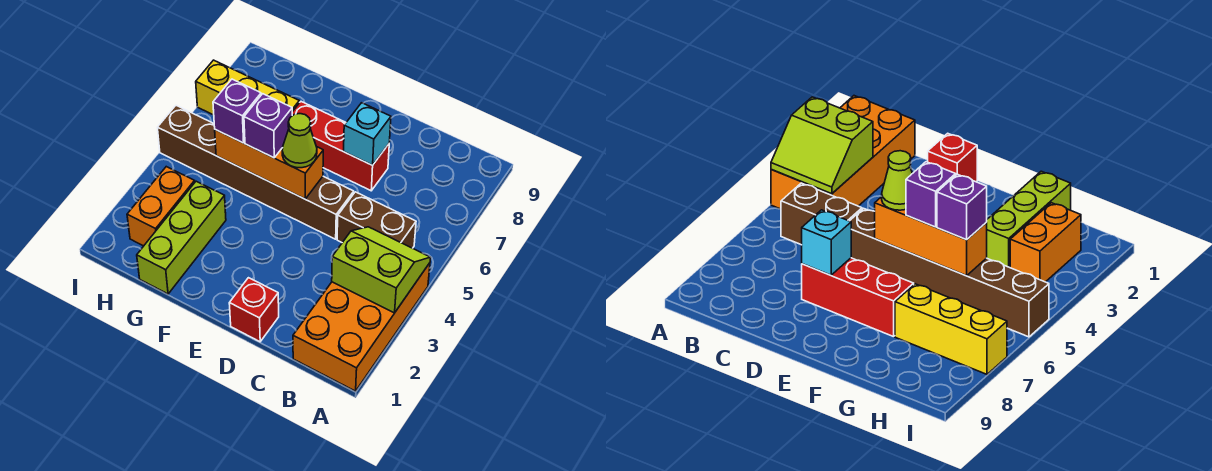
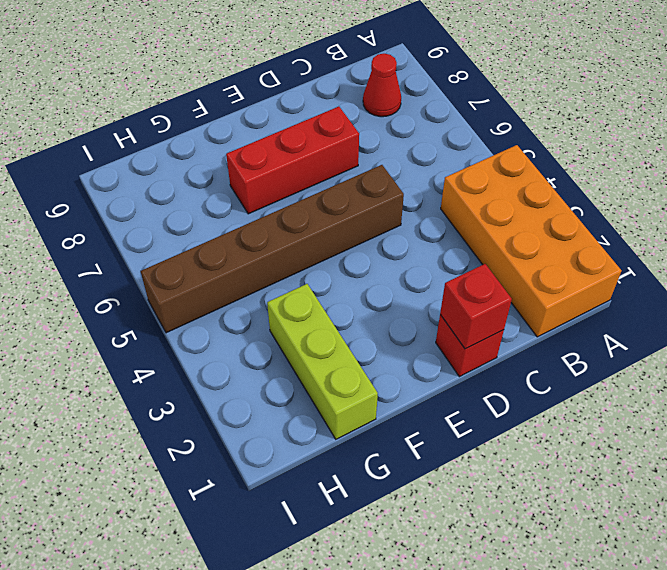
red cone B8 level 1 -> none
red brick D1 level 2 -> none
none -> brown brick B5:C5 level 1
none -> yellow brick G7:I7 level 1
none -> orange brick H2:H3 level 1

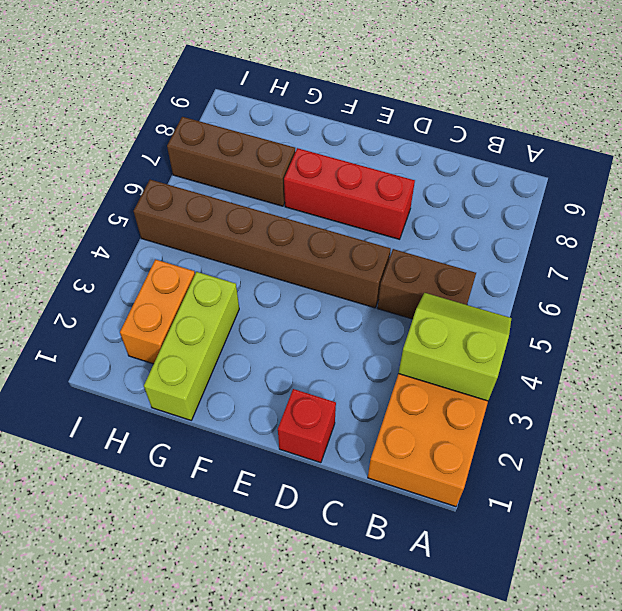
brown brick G7:I7 level 1 -> yellow brick G7:I7 level 1
none -> cyan brick D7 level 2
none -> orange brick E5:G5 level 2
none -> lime cone E5 level 3

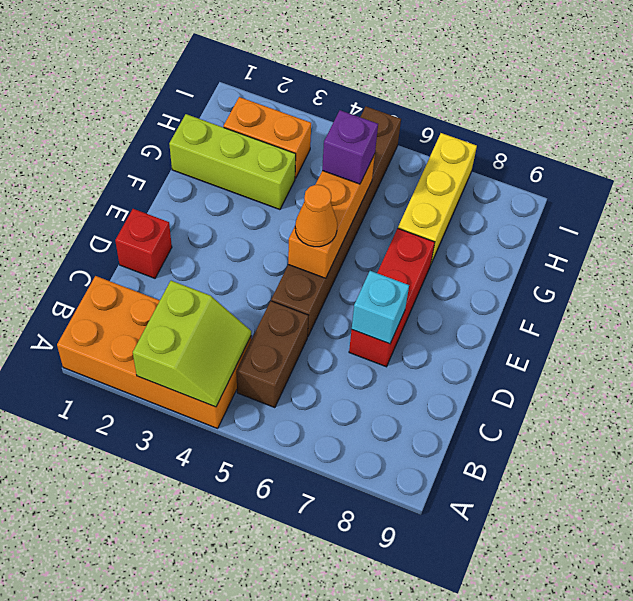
orange cone E5 level 3 -> lime cone E5 level 3
none -> purple brick F5 level 3

